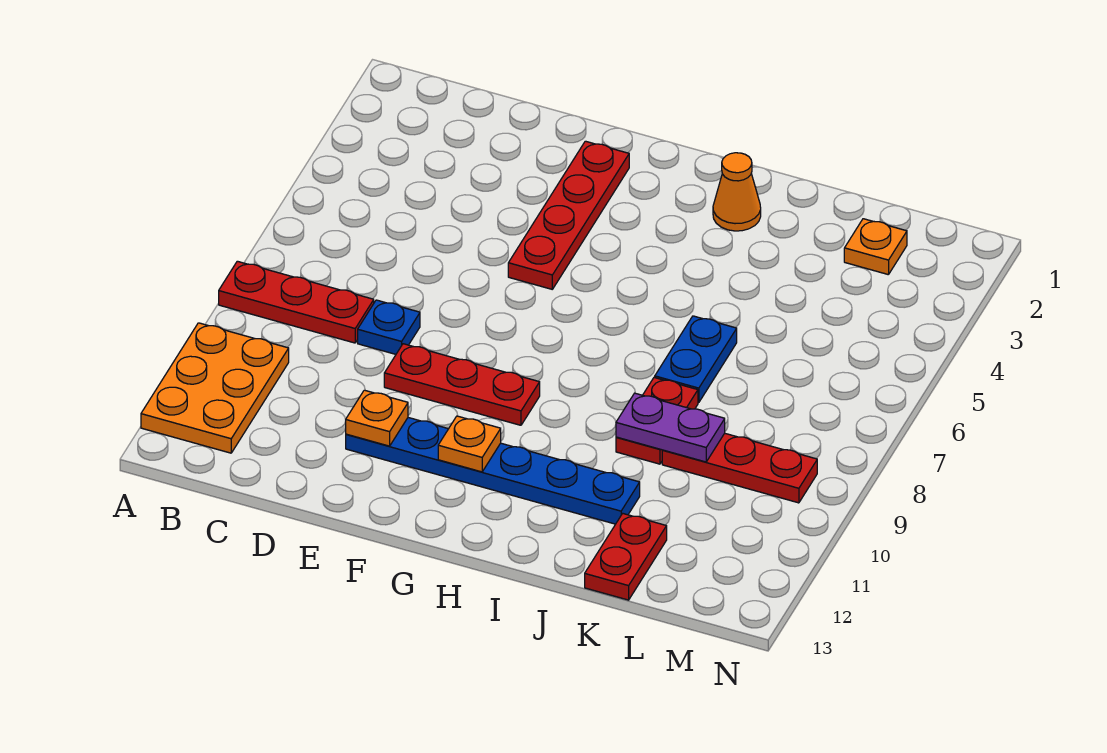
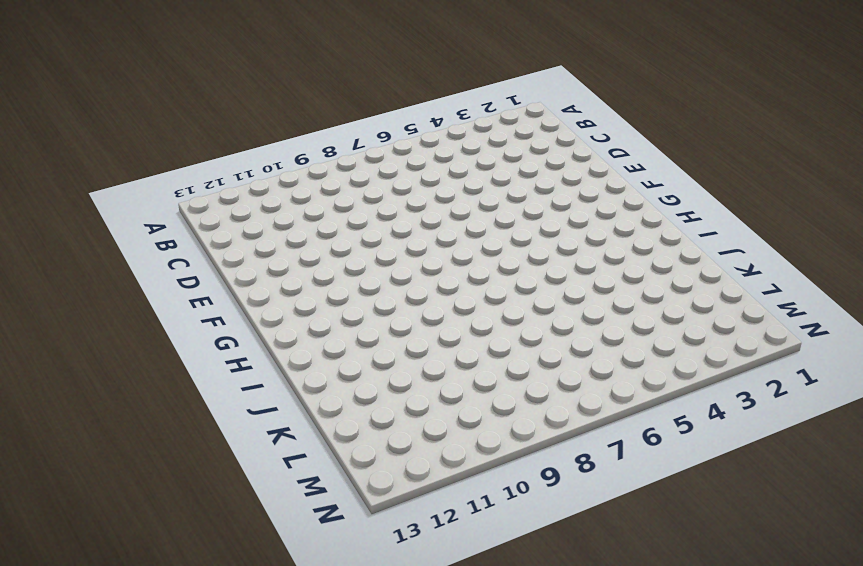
none -> red plate A8:C8 level 1
none -> orange plate A10:B12 level 1
none -> blue plate D8 level 1

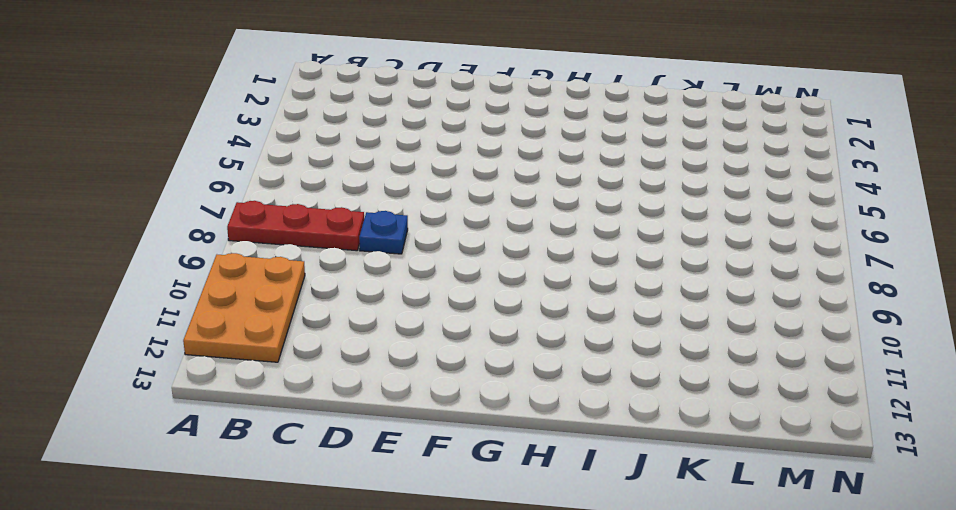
none -> red plate E9:G9 level 1
none -> blue plate E11:J11 level 1
none -> red plate F2:F5 level 1

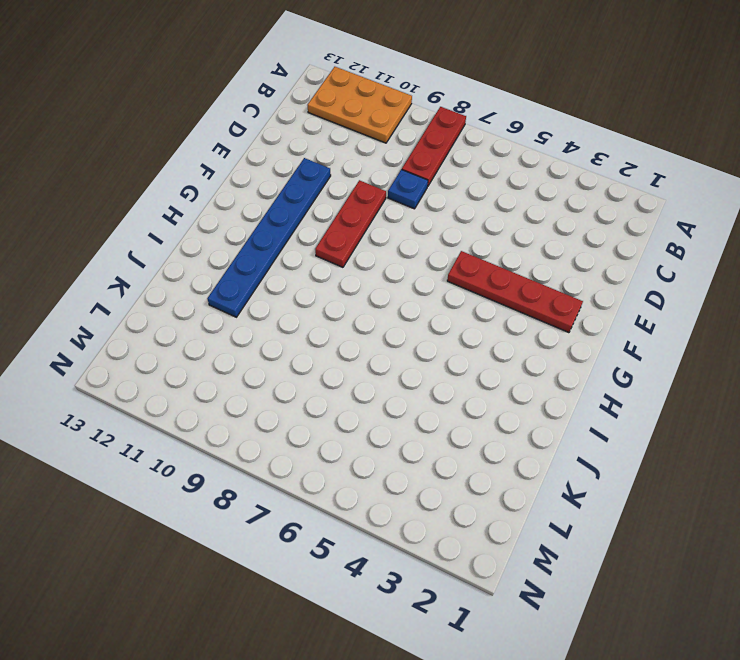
none -> orange cone I2 level 1
none -> blue plate J6:J7 level 1
none -> red plate J8:J9 level 1

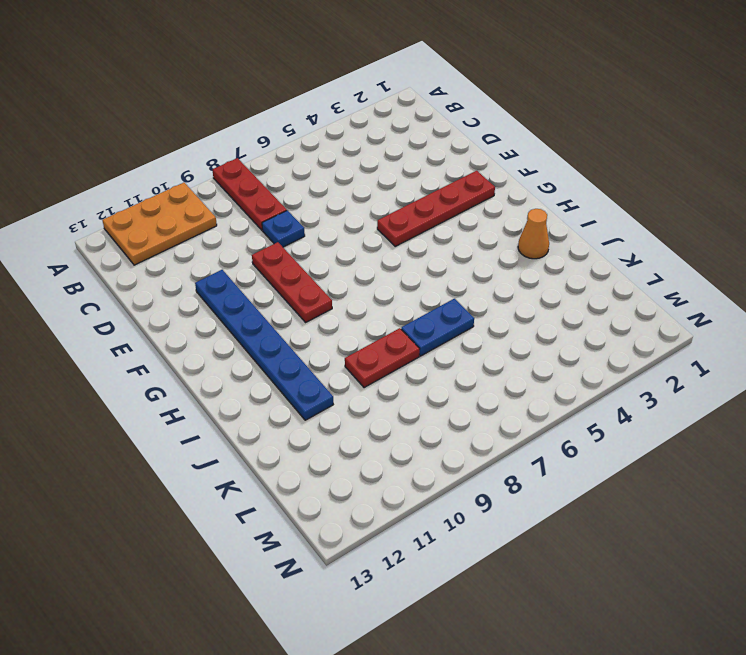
none -> red plate K9:M9 level 1
none -> red plate K12:K13 level 1
none -> orange plate L2 level 1

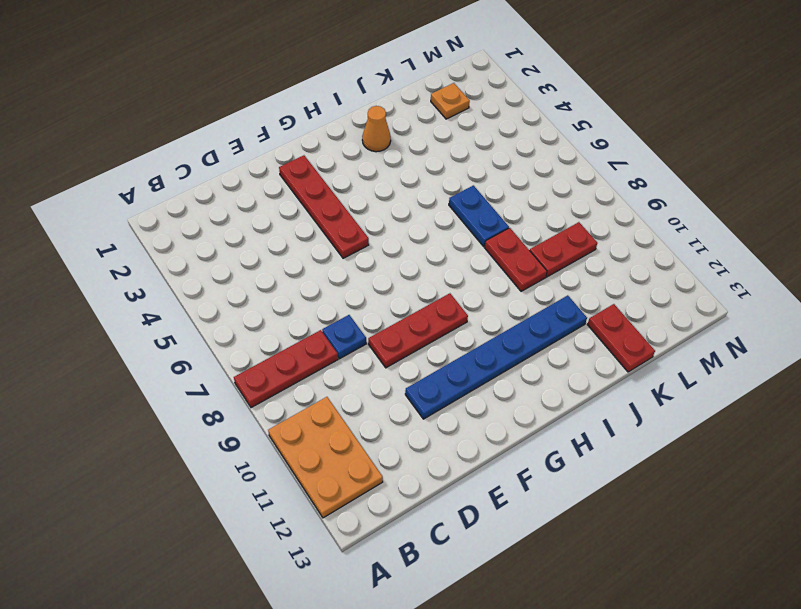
red plate K9:L9 level 1 -> red plate K9:M9 level 1
none -> orange plate E11 level 2
none -> orange plate G11 level 2
none -> purple plate J9:K9 level 2

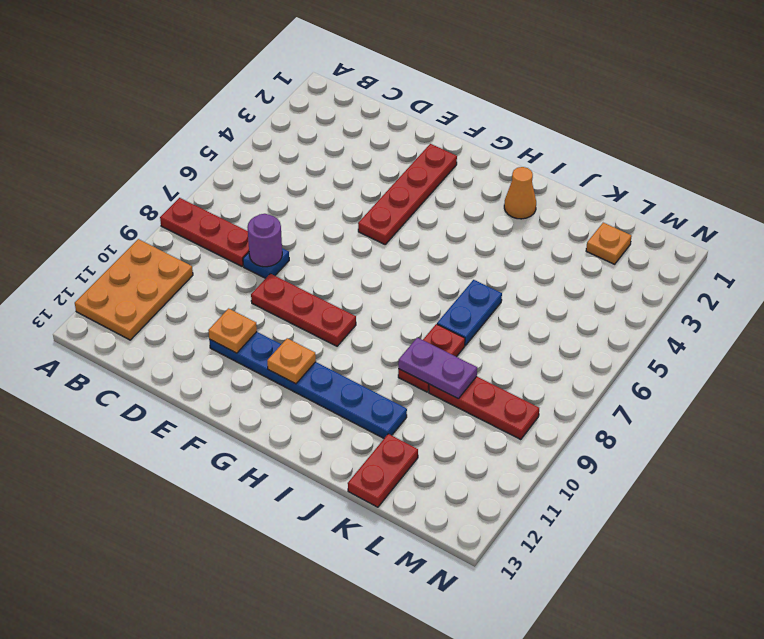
purple round brick D8 level 2 -> none

